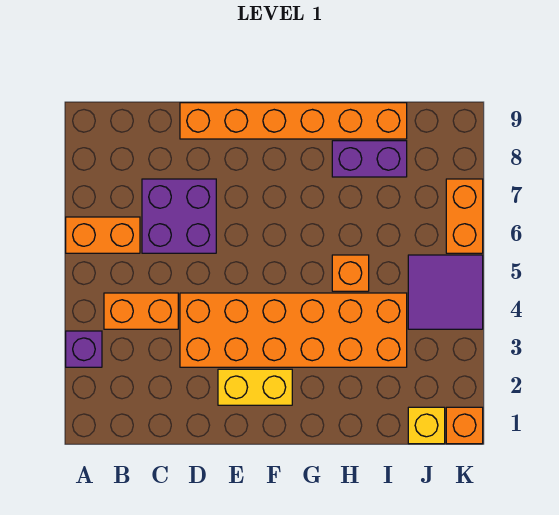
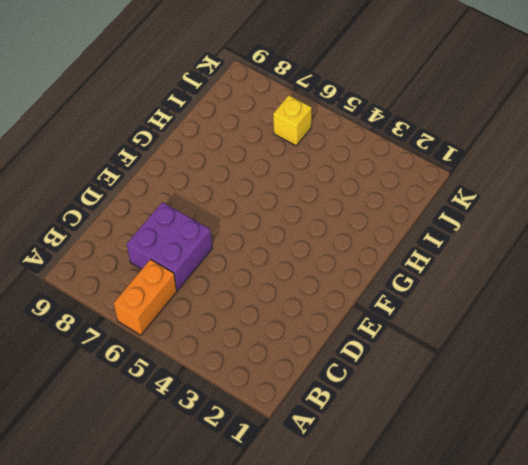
yellow brick J6 level 1 -> yellow brick J1 level 1
none -> purple brick A3 level 1
none -> orange brick B4:C4 level 1
none -> orange brick D3:I4 level 1

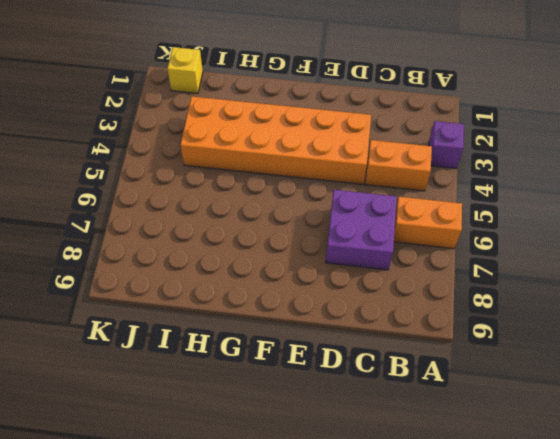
none -> orange brick D9:I9 level 1
none -> yellow brick E2:F2 level 1
none -> orange brick H5 level 1

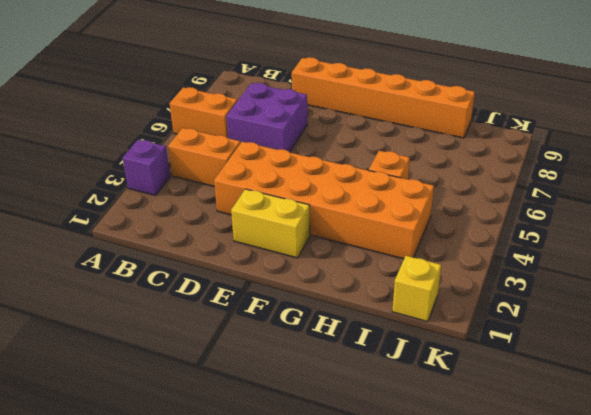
none -> purple brick H8:I8 level 1
none -> purple tile J4:K5 level 1
none -> orange brick K1 level 1

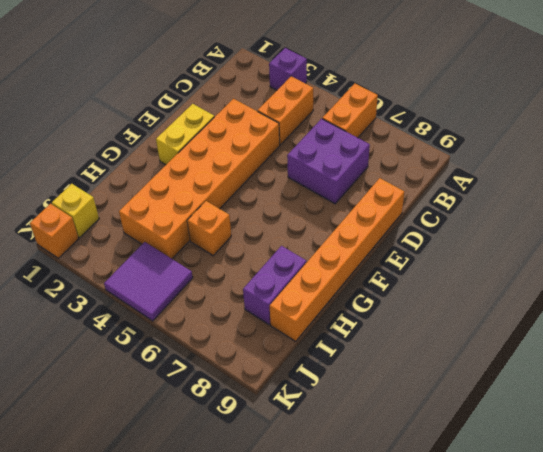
none -> orange brick K6:K7 level 1

